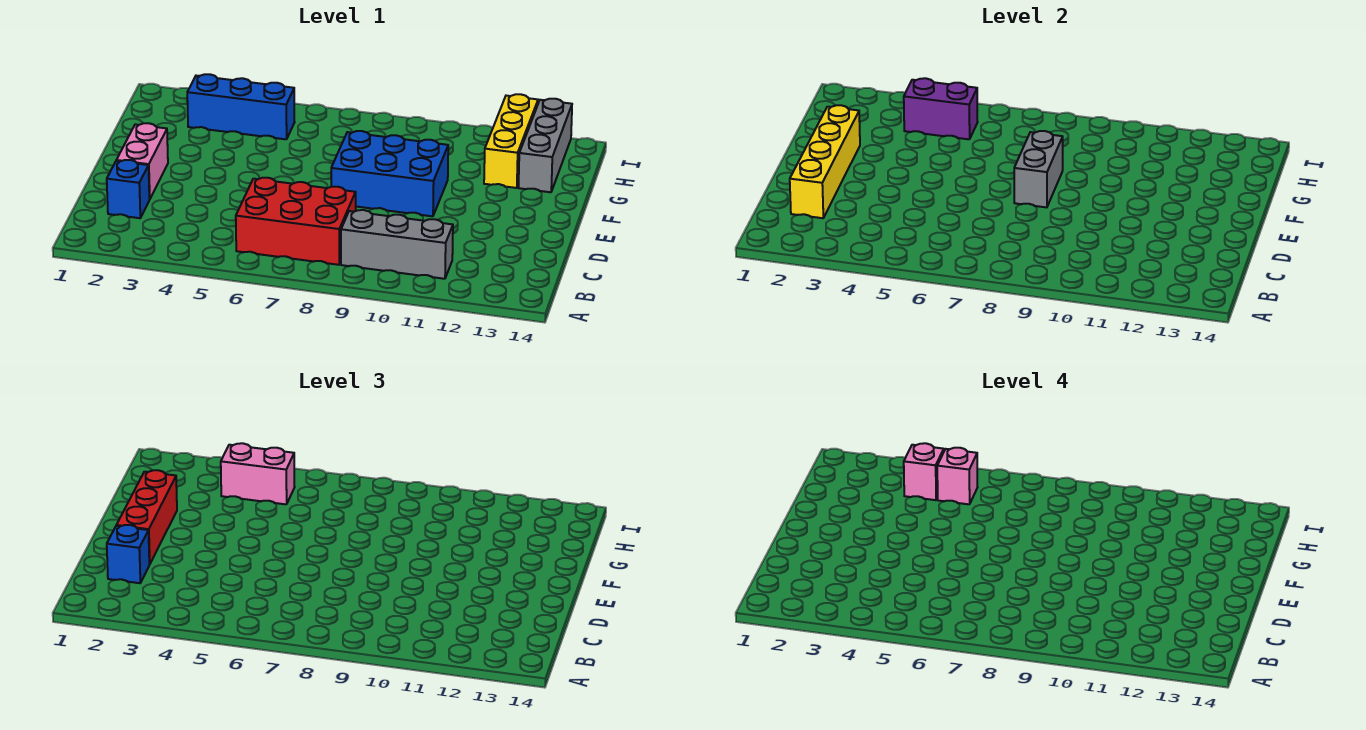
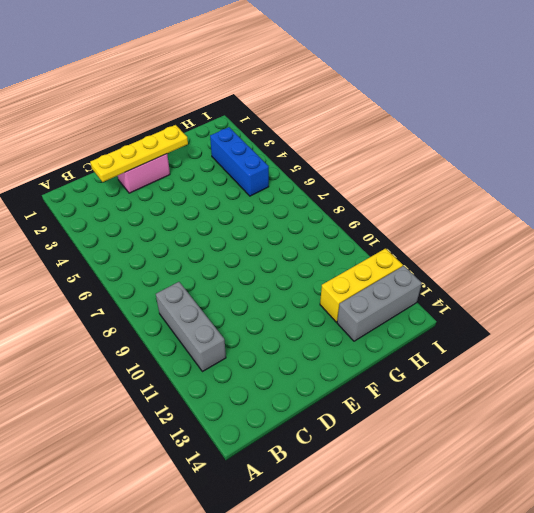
yellow plate C2:F2 level 2 -> yellow brick C2:F2 level 2
none -> red brick B6:C8 level 1
none -> blue brick C2 level 1
none -> blue brick E8:F10 level 1

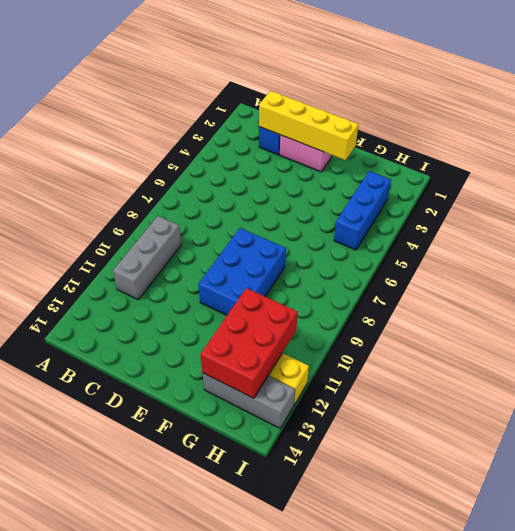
red brick G11:H13 level 2 -> red brick B6:C8 level 1
none -> grey brick E8:F8 level 2
none -> purple brick H4:H5 level 2
none -> blue brick C2 level 3

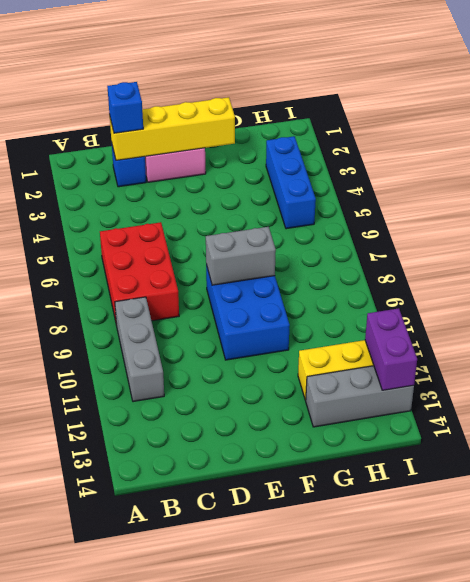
purple brick I12:I13 level 2 -> purple brick H4:H5 level 2
none -> red brick D2:F2 level 3
none -> pink brick H4:H5 level 3
none -> pink brick H4 level 4

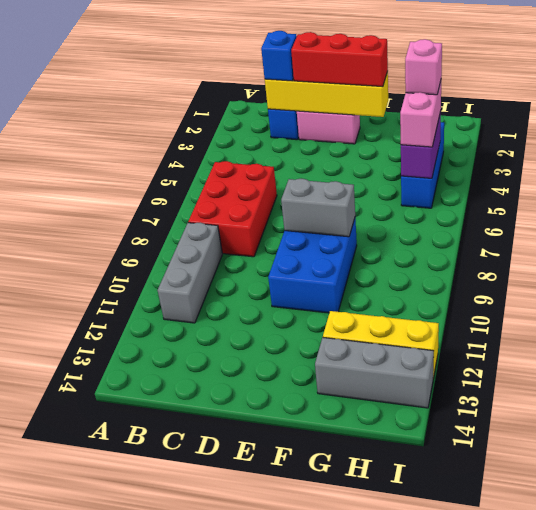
none -> pink brick H5 level 4

